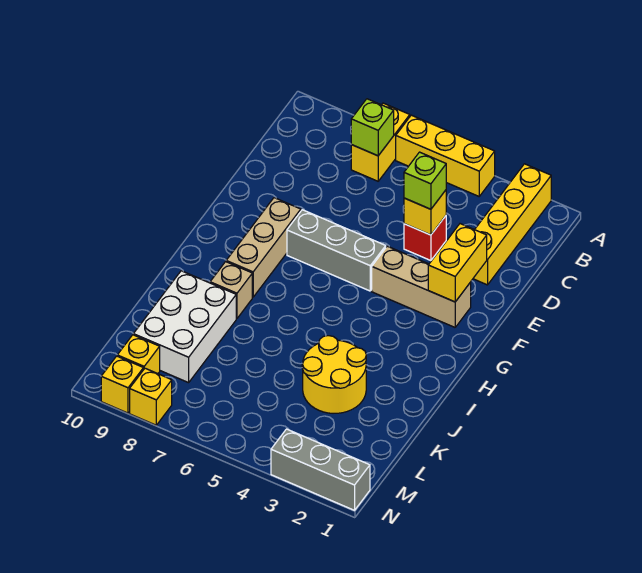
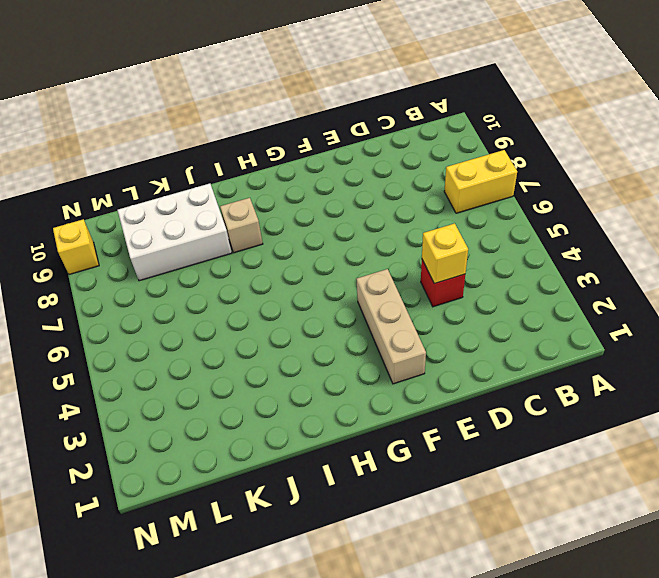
none -> yellow brick A2:D2 level 1
none -> yellow brick A4:A6 level 1
none -> grey brick F5:F7 level 1

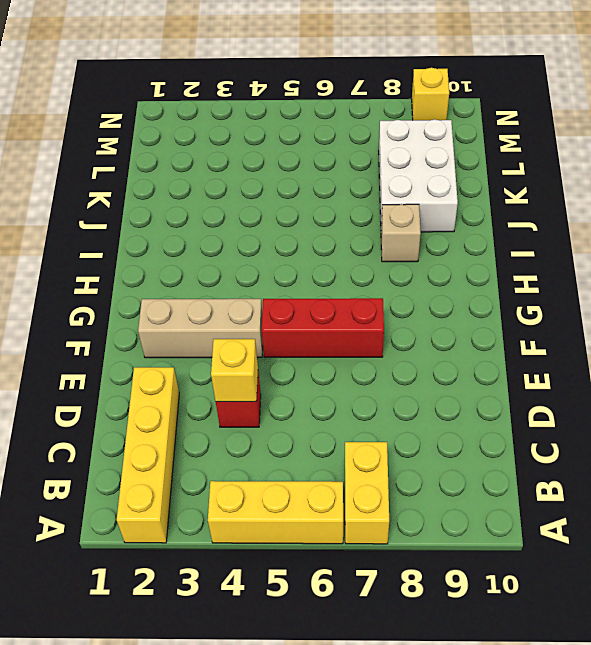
red brick F5:F7 level 1 -> grey brick F5:F7 level 1
none -> tan brick F8:H8 level 1
none -> yellow round brick J3:K4 level 1
none -> yellow brick M9 level 1

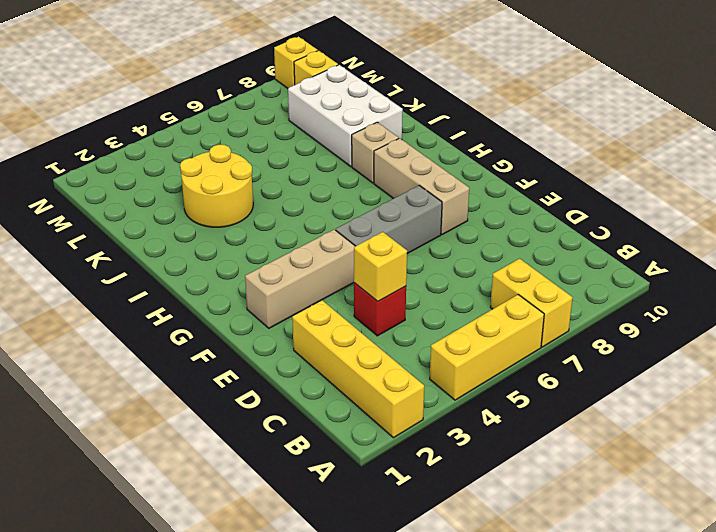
none -> grey brick N1:N3 level 1
none -> yellow brick N8 level 1
none -> lime brick B7 level 2

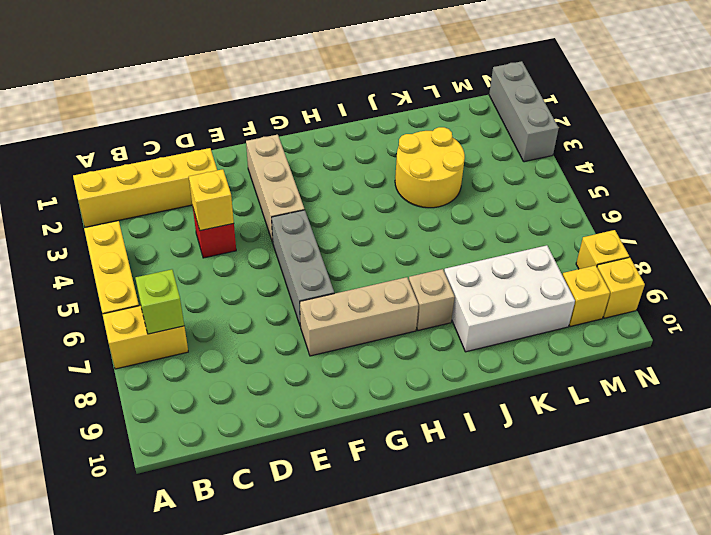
none -> yellow brick E2:F2 level 2
none -> lime brick D4 level 3

